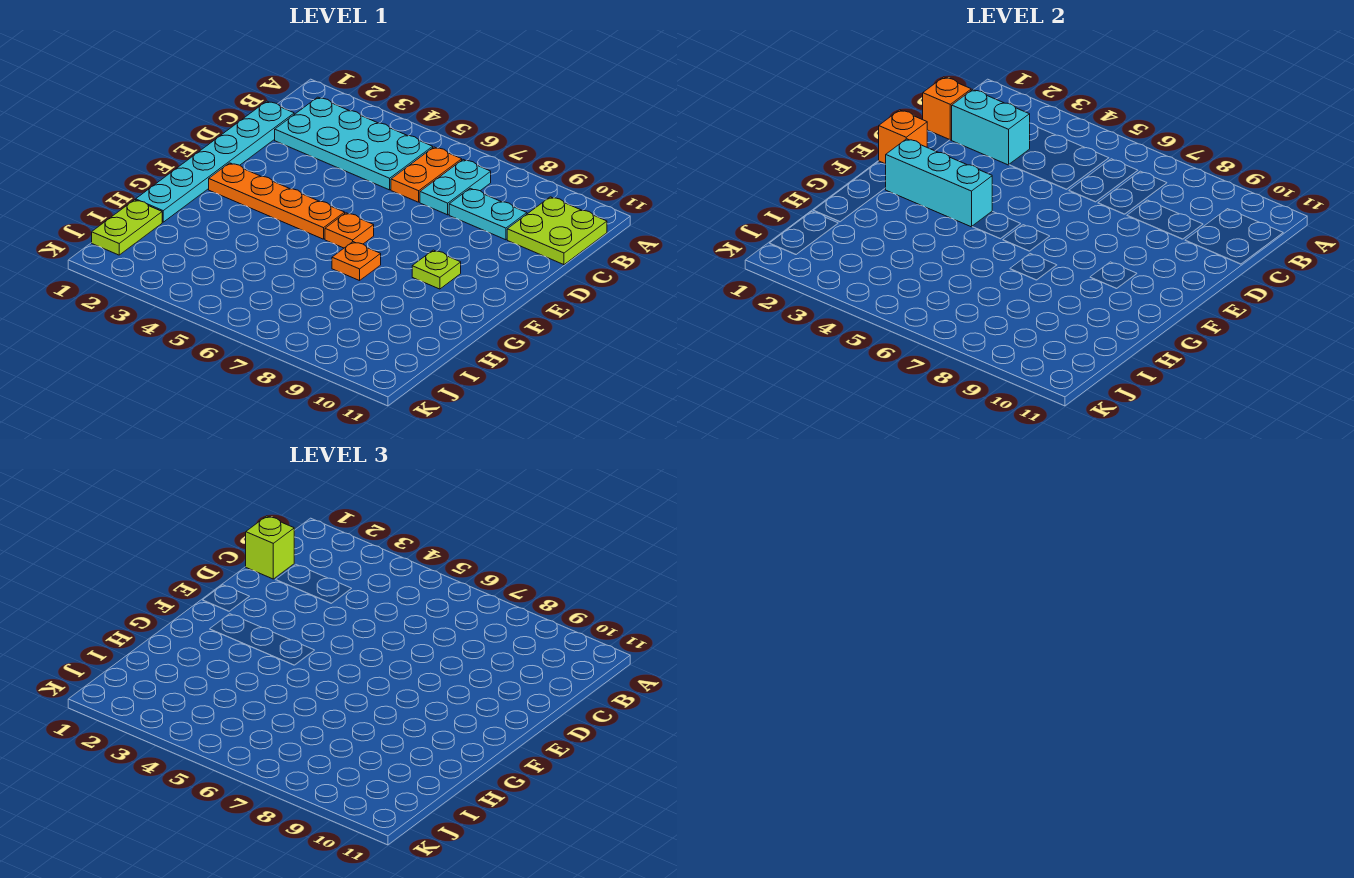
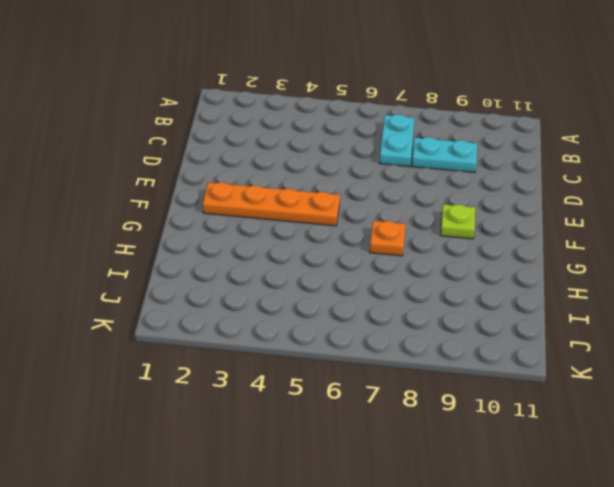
none -> cyan plate B2:C5 level 1
none -> orange plate B6:C6 level 1
none -> lime plate B10:C11 level 1

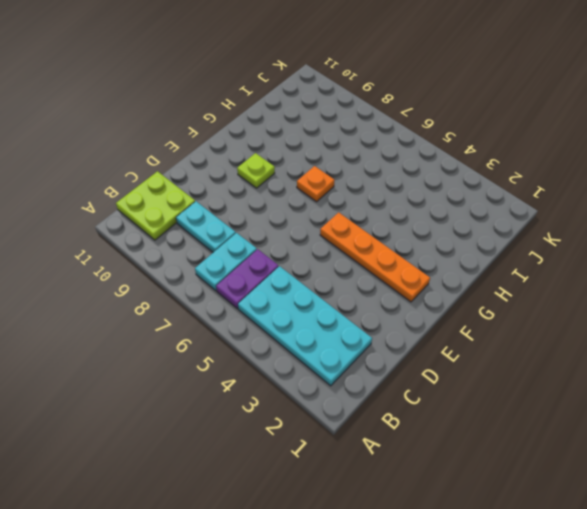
purple plate B6:C6 level 1 -> orange plate B6:C6 level 1
none -> cyan plate C1:H1 level 1
none -> orange plate F6 level 1
none -> lime plate I1:J1 level 1

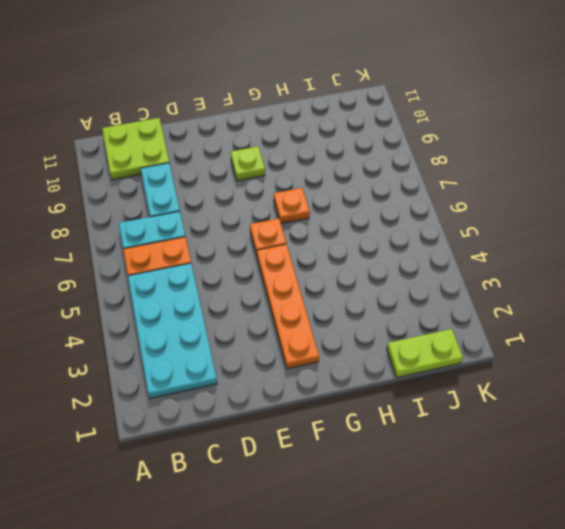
none -> cyan plate C1:H1 level 1
none -> orange brick C1 level 2
none -> cyan brick C2:C3 level 2

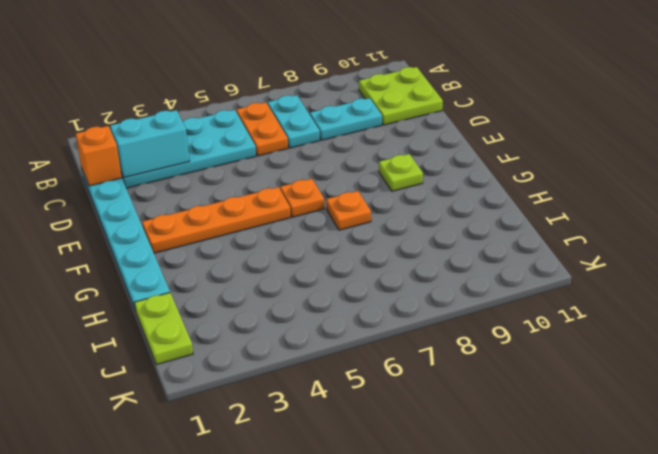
none -> orange brick E1 level 2
none -> cyan brick F2:F4 level 2
none -> lime brick C1 level 3

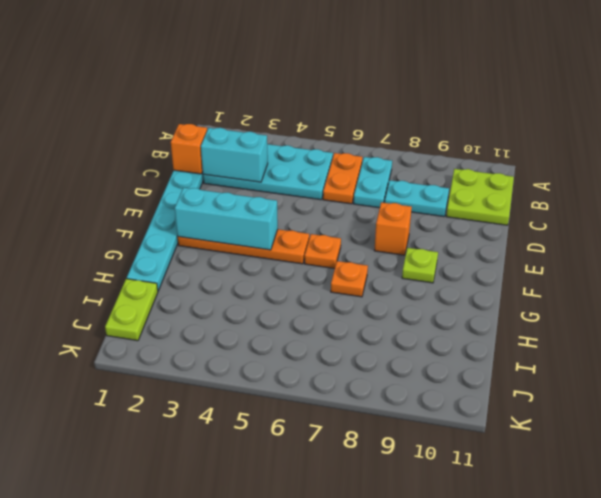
orange brick E8 level 1 -> orange brick E1 level 2
none -> lime brick C1 level 3

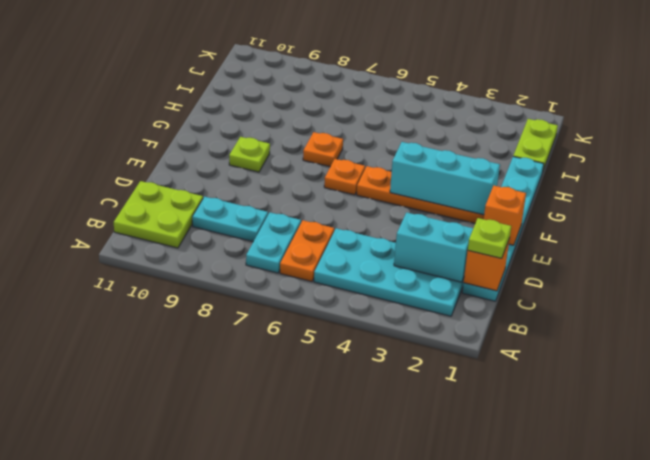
lime plate C1 level 3 -> lime brick C1 level 3

